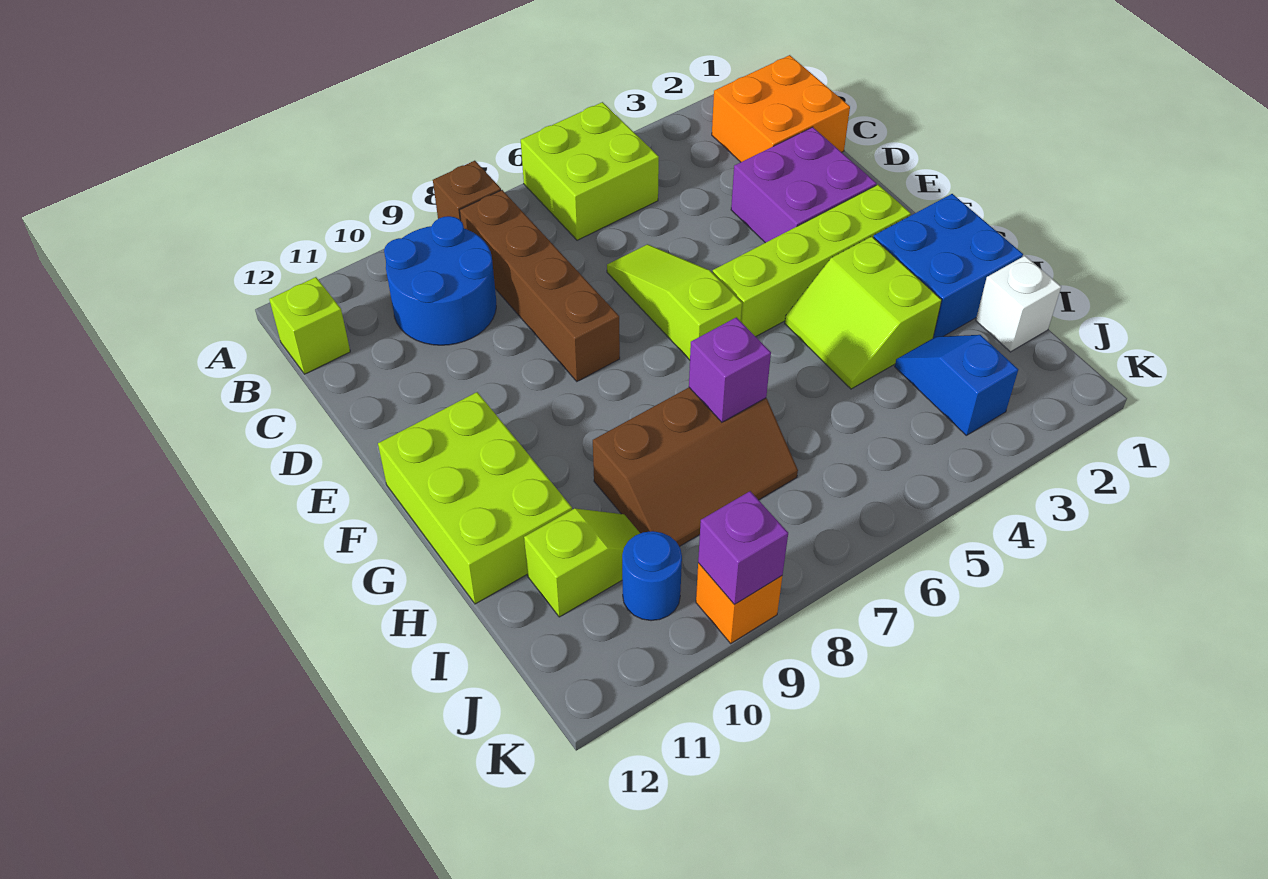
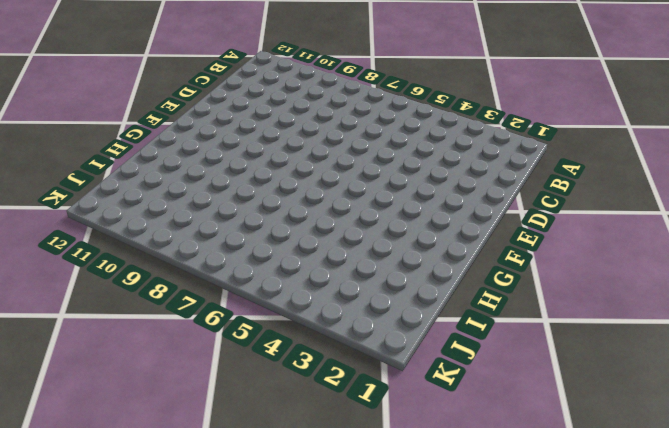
none -> lime brick A5:B6 level 1
none -> brown brick A8 level 1
none -> orange brick B1:C2 level 1

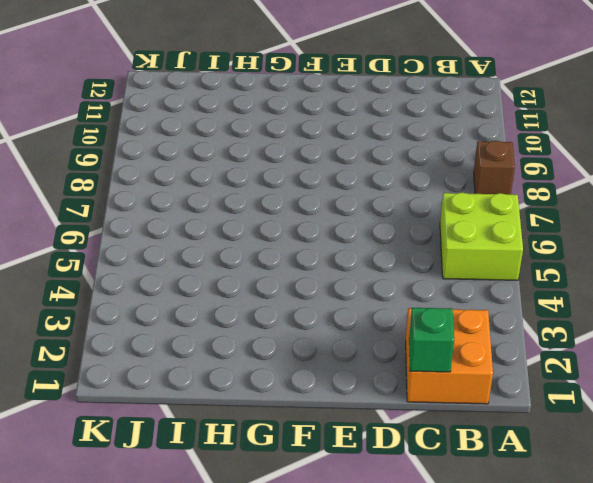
green brick C1 level 2 -> none
none -> brown brick B8:E8 level 1
none -> blue round brick B9:C10 level 1
none -> lime brick B12 level 1

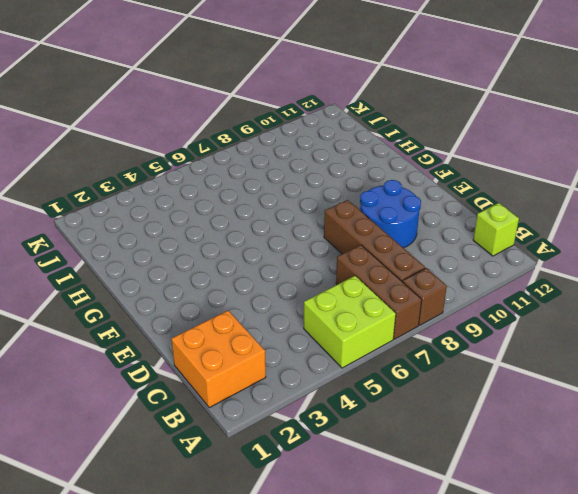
brown brick A7:C7 level 1 -> none
blue round brick D9:E10 level 1 -> blue round brick B9:C10 level 1
none -> purple brick D2:E3 level 1
none -> lime slope D6:F6 level 1 top F
none -> lime brick F2:F5 level 1

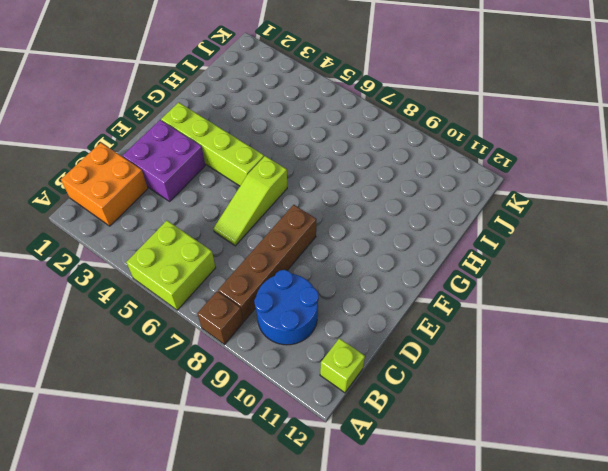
none -> lime brick F11:H12 level 1
none -> blue brick G1:H2 level 1
none -> lime slope G3:H4 level 1 top 3

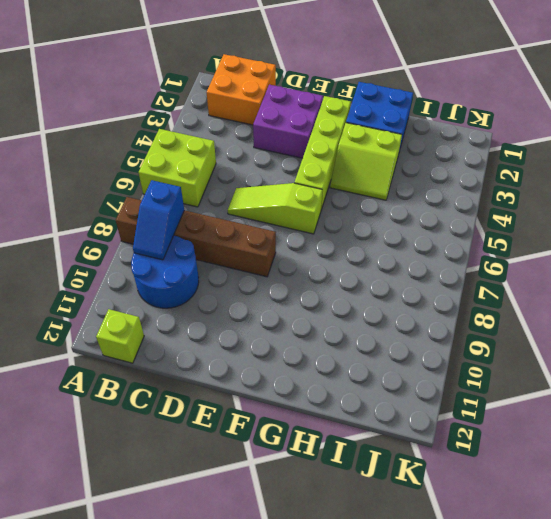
blue slope B8:B9 level 2 top 8 -> blue slope I3:J3 level 1 top J
none -> lime brick F11:H12 level 1
none -> brown slope H7:I9 level 1 top H
none -> white brick I1 level 1

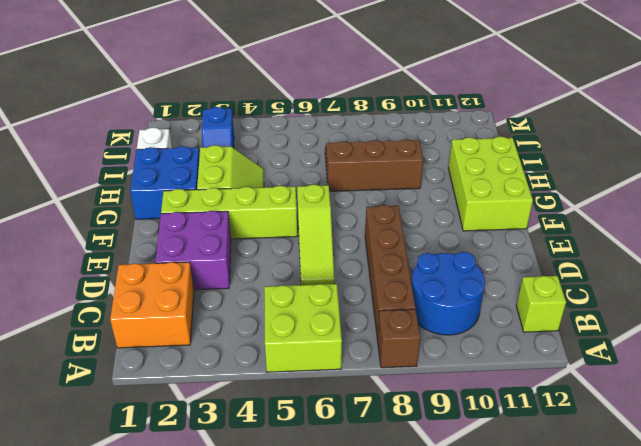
none -> lime slope I10:I11 level 1 top 11
none -> blue round brick J10 level 1
none -> orange brick K9 level 1

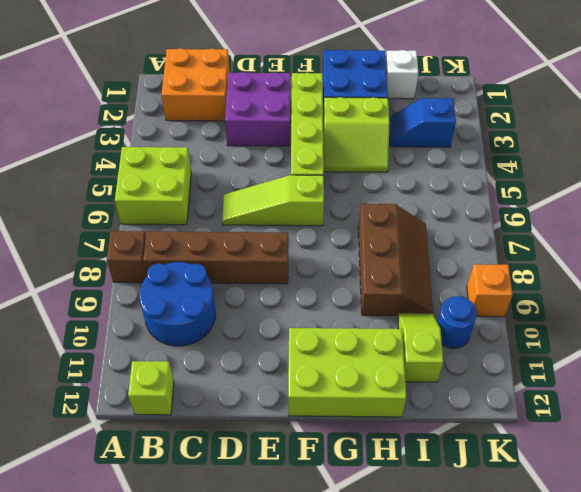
none -> purple brick H7 level 2
none -> purple brick K9 level 2

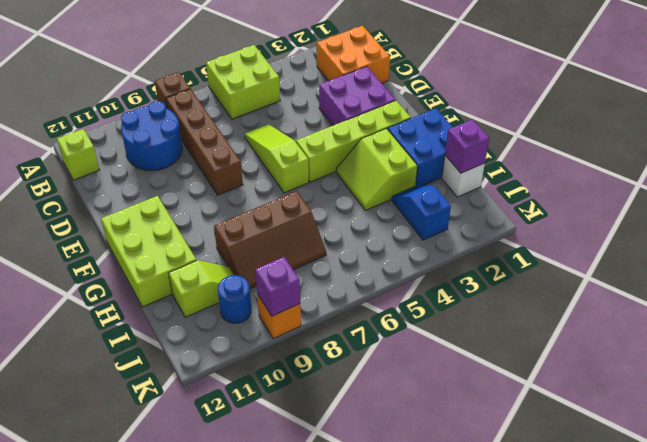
purple brick I1 level 2 -> purple brick H7 level 2

